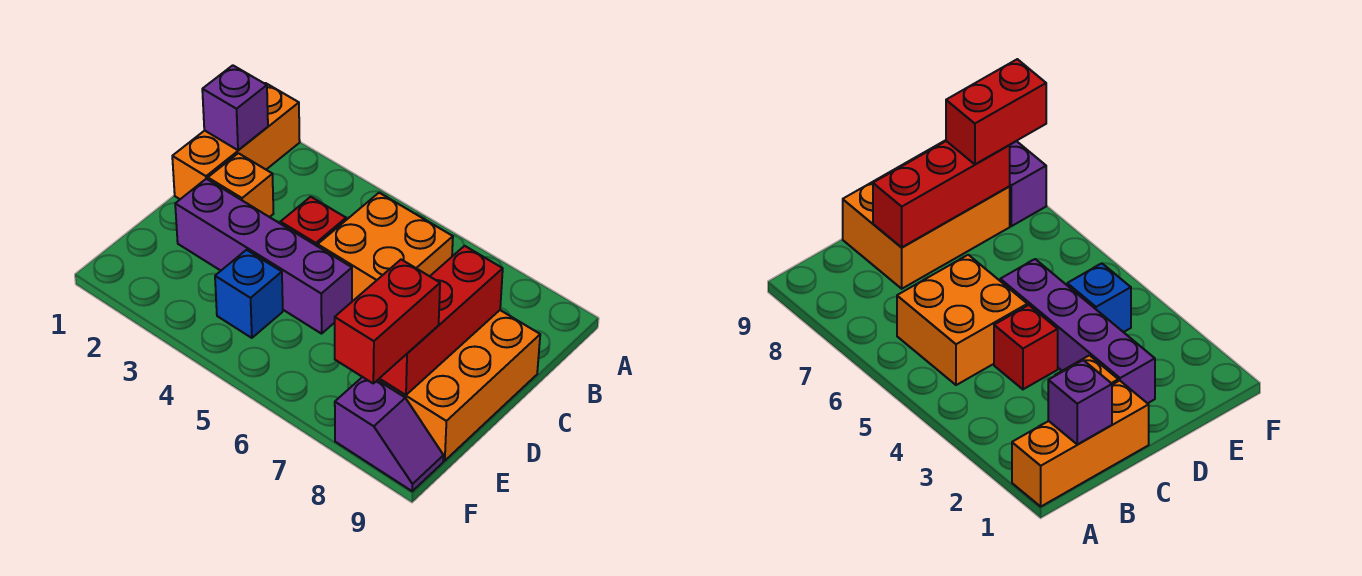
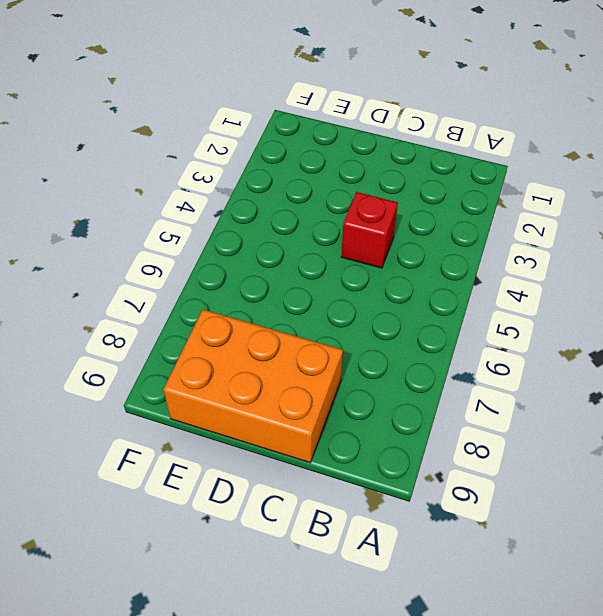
none -> orange brick A1:C1 level 1
none -> orange brick B5:C6 level 1

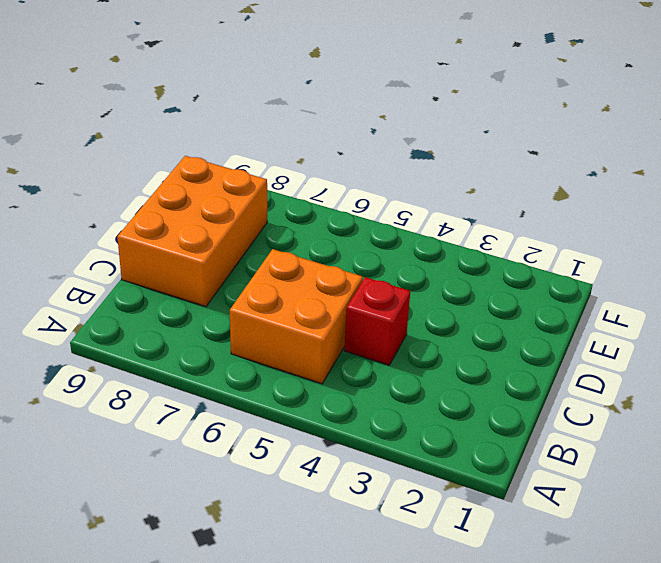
none -> orange brick A1:C1 level 1
none -> orange brick C2 level 1

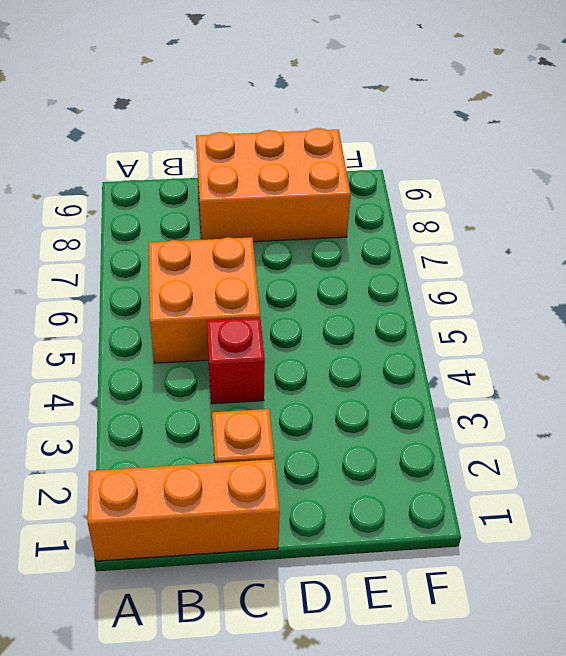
none -> purple brick D2:D5 level 1
none -> blue brick E4 level 1

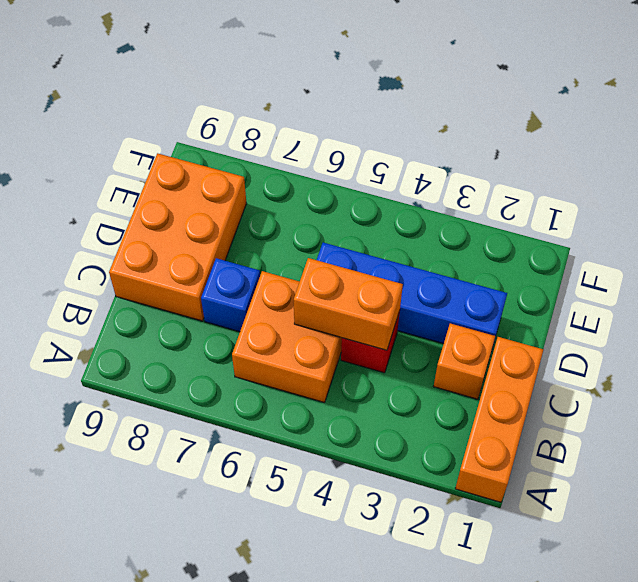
orange brick C4:C5 level 2 -> none
blue brick C7 level 1 -> blue brick E4 level 1
blue brick D2:D5 level 1 -> purple brick D2:D5 level 1
none -> purple slope F8:F9 level 1 top 8
none -> purple brick B1 level 2

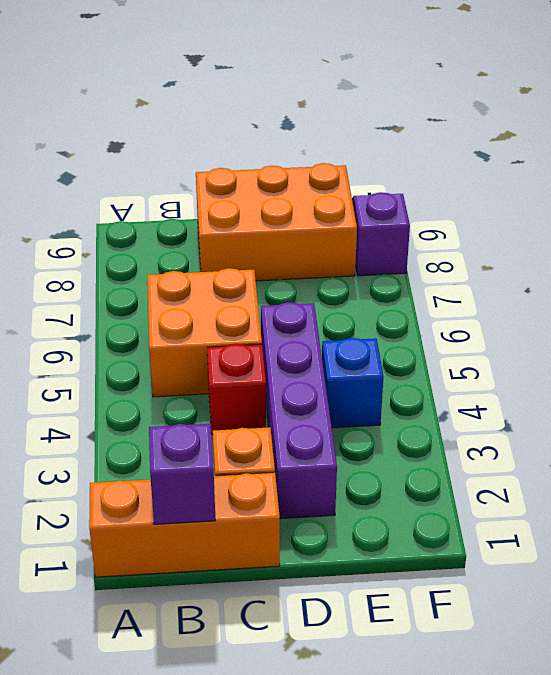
none -> red brick C8:E8 level 2
none -> red brick E8:F8 level 3

